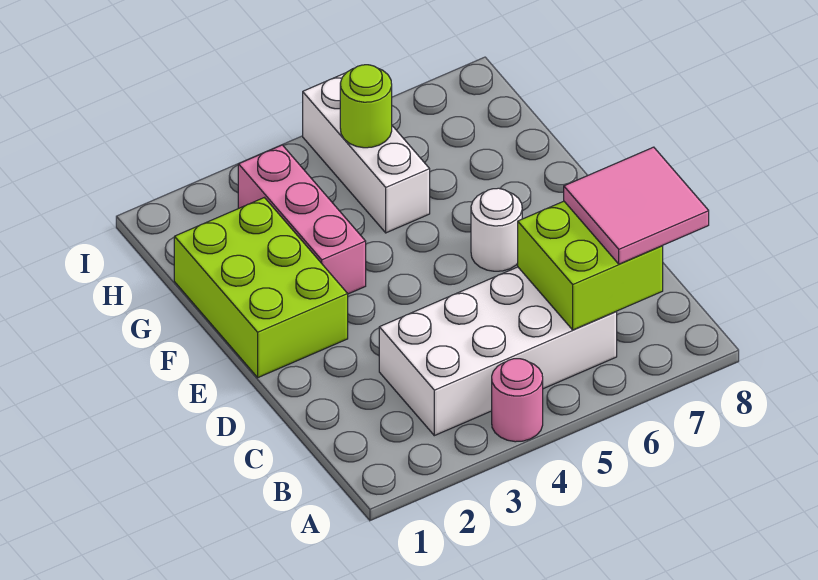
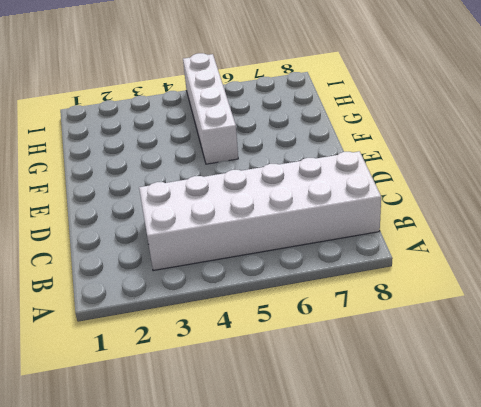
white brick B3:C8 level 1 -> white brick B3:C6 level 1
white brick F5:I5 level 1 -> white brick G5:I5 level 1
none -> pink round brick A4 level 1
none -> lime brick E1:G2 level 1

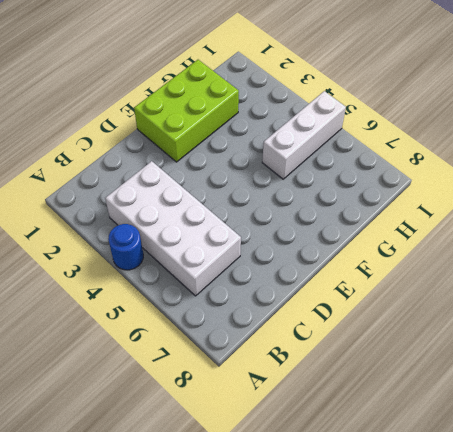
blue round brick A4 level 1 -> pink round brick A4 level 1
none -> white round brick E6 level 1
none -> pink brick F3:H3 level 1

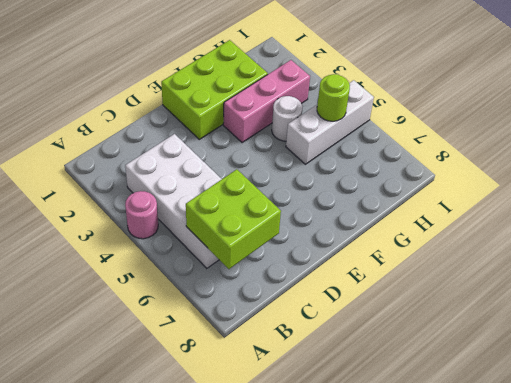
white round brick G4 level 1 -> white round brick E6 level 1
none -> pink tile B7:C8 level 3

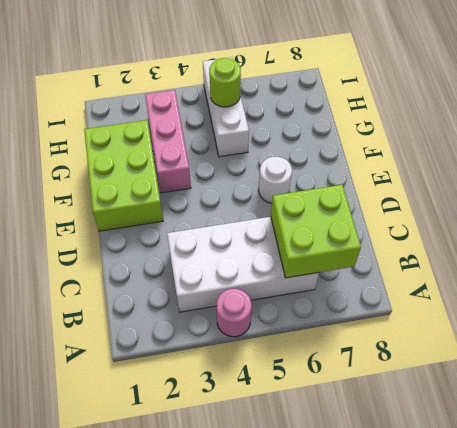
none -> pink tile B7:C8 level 3

